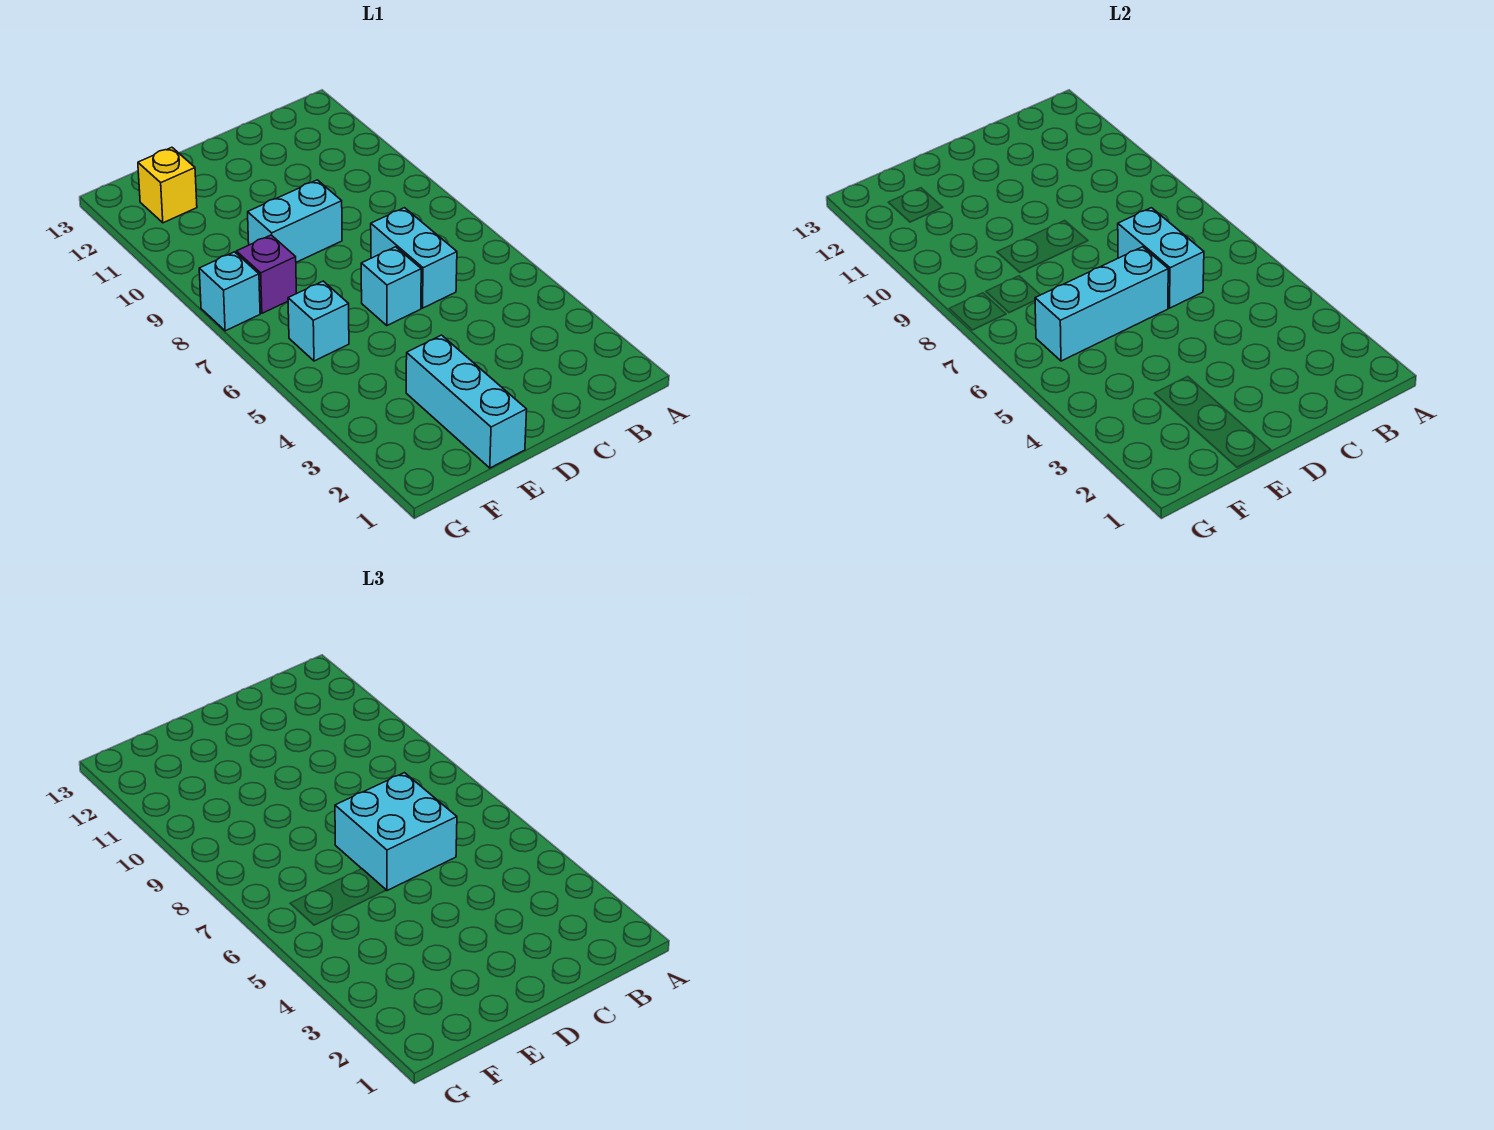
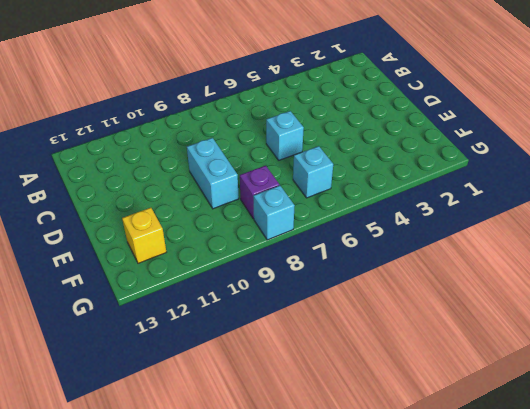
none -> cyan brick C6:C7 level 1
none -> cyan brick E1:E3 level 1

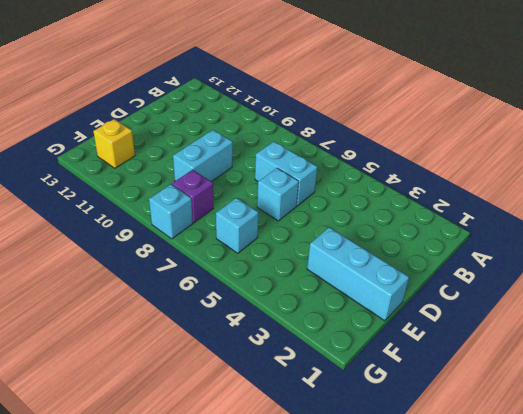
none -> cyan brick C6:C7 level 2
none -> cyan brick D6:F6 level 2

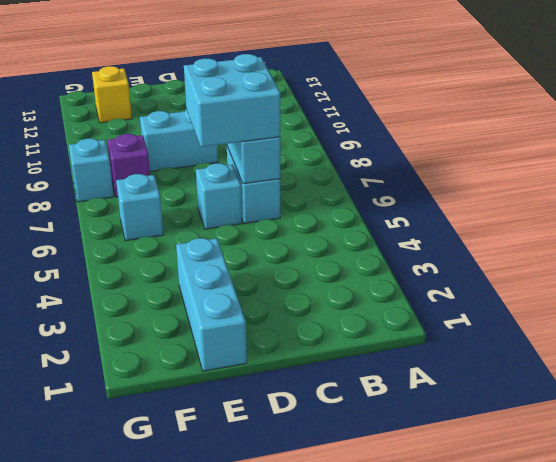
none -> cyan brick D6:F6 level 2

